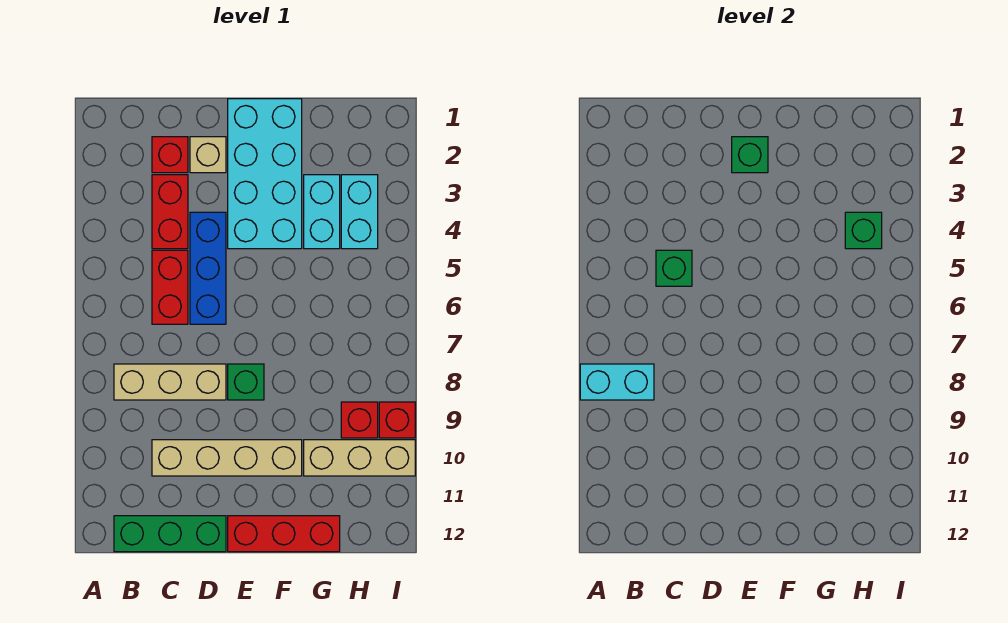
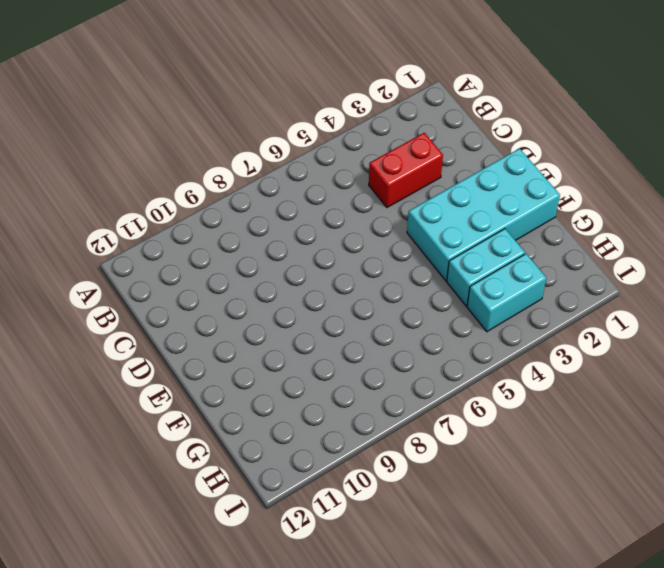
none -> tan brick B8:D8 level 1
none -> green brick B12:D12 level 1
none -> red brick C2 level 1

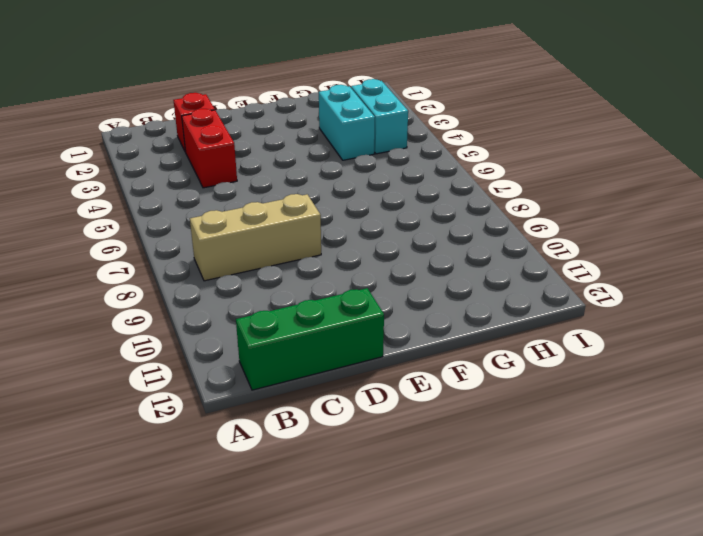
none -> red brick C5:C6 level 1
none -> tan brick C10:F10 level 1
none -> tan brick D2 level 1

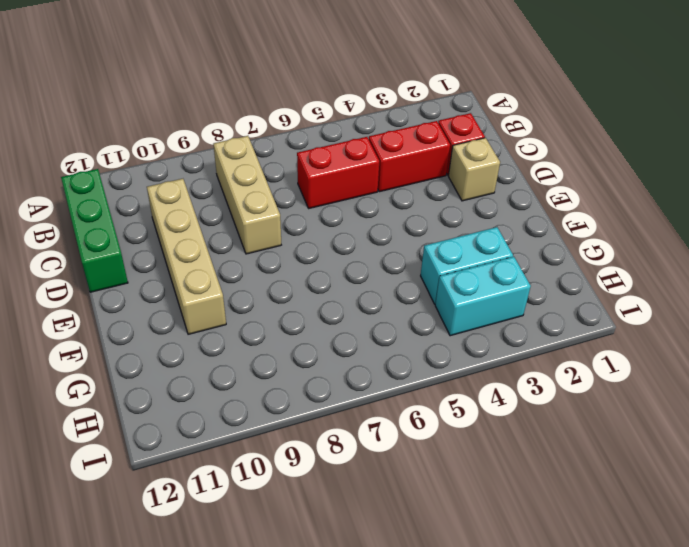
none -> blue brick D4:D6 level 1
none -> cyan brick E1:F4 level 1
none -> green brick E8 level 1

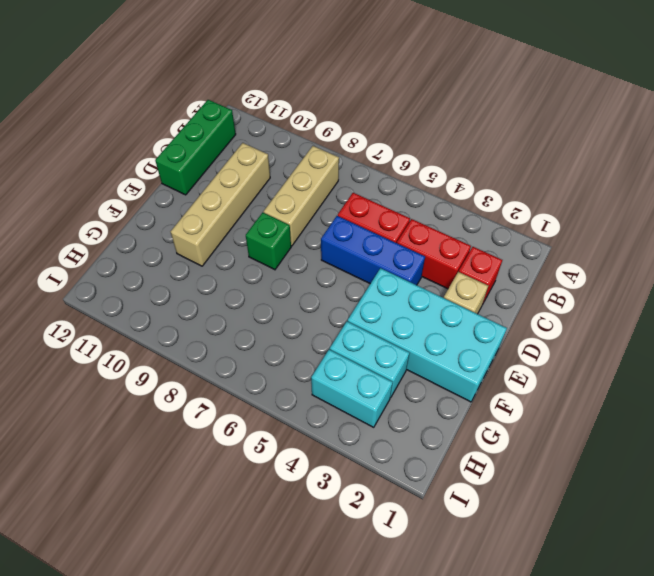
none -> red brick E12:G12 level 1
none -> tan brick G10:I10 level 1
none -> red brick H9 level 1

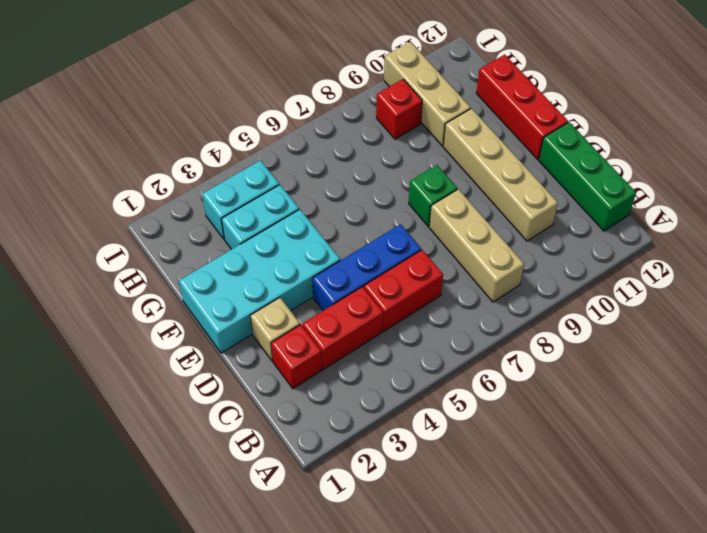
none -> red brick I9 level 1
none -> cyan brick A8:B8 level 2
none -> green brick C5 level 2

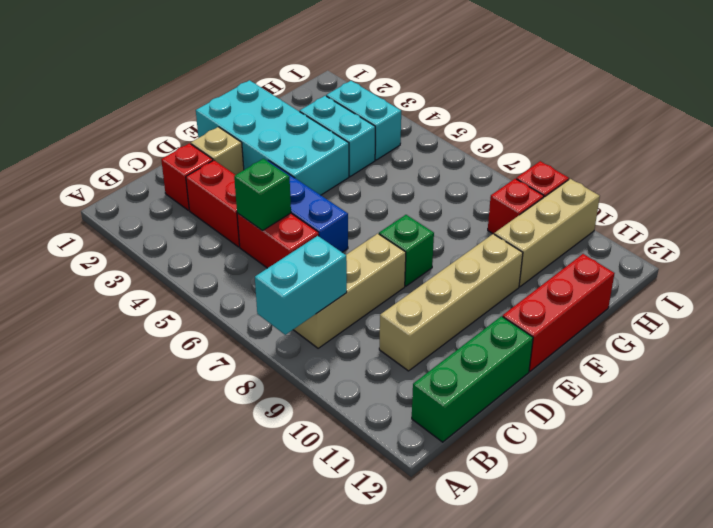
none -> green brick E2 level 2
none -> green brick H4 level 2

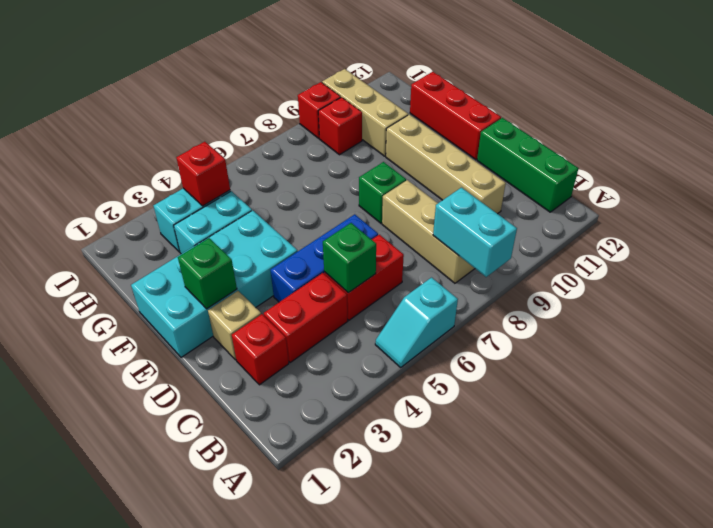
cyan slope A5:A6 level 1 top 6 -> none
red brick H4 level 2 -> green brick H4 level 2

